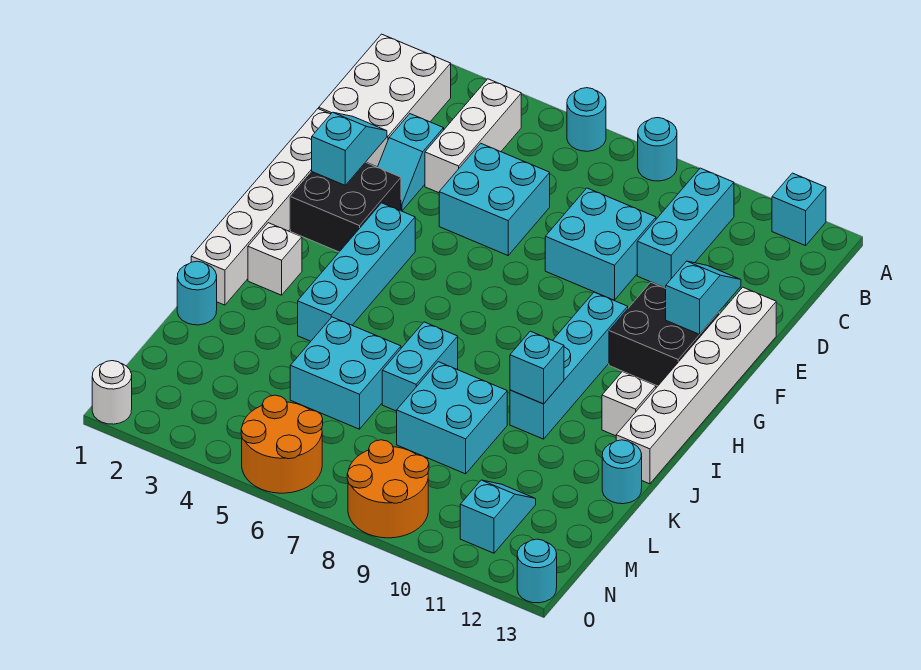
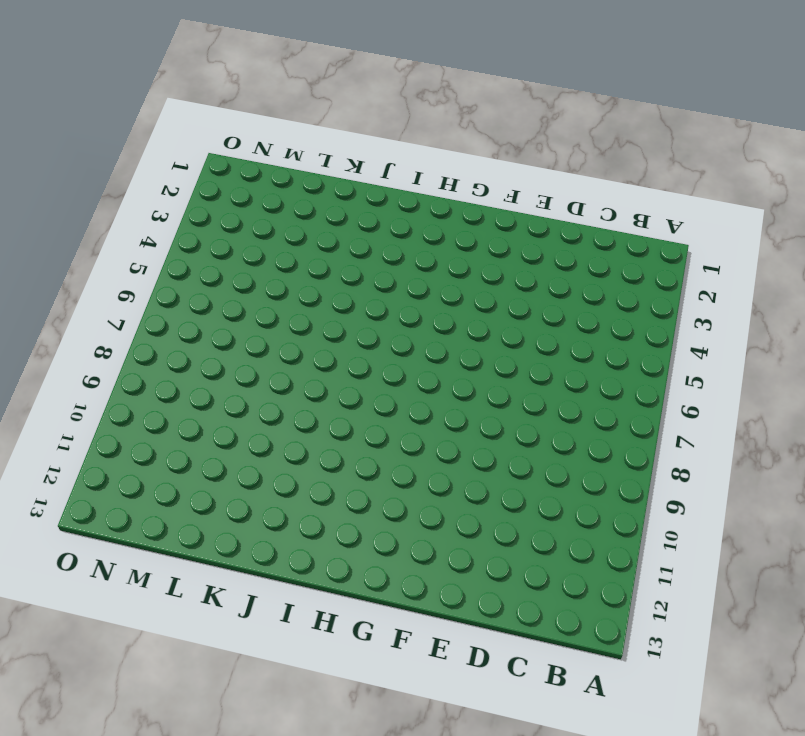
none -> cyan round brick A6 level 1
none -> cyan round brick A8 level 1
none -> cyan brick A12 level 1
none -> white brick B1:D2 level 1

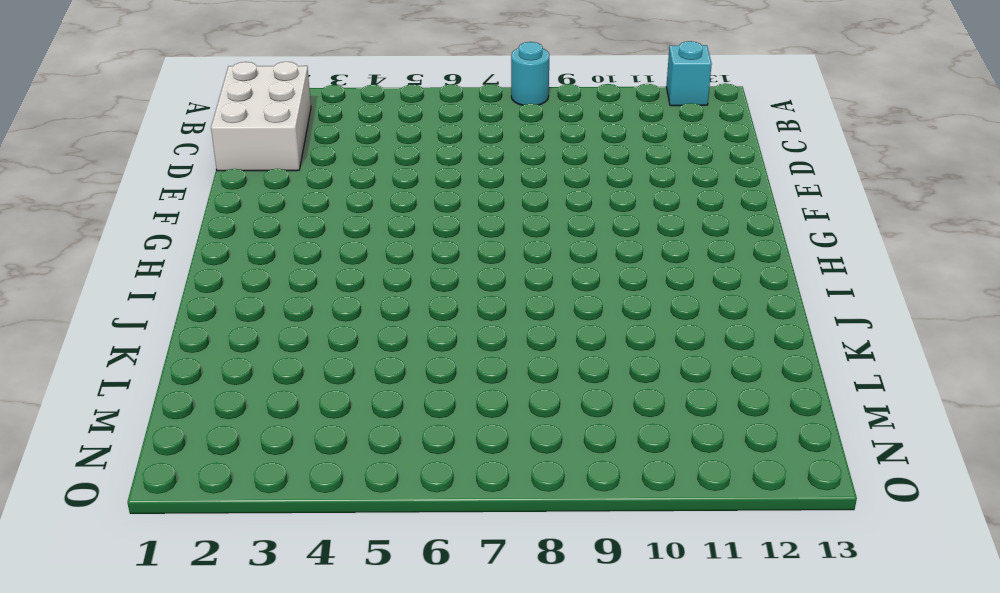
none -> cyan round brick A6 level 1
none -> white brick B4:D4 level 1
none -> cyan brick B10:D10 level 1
none -> cyan slope D3:E3 level 1 top D

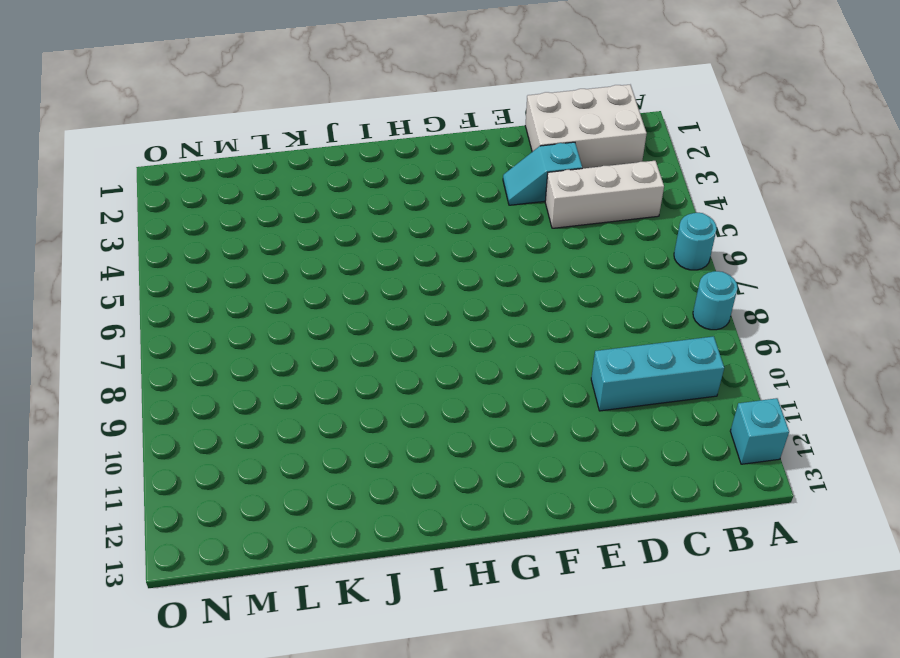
none -> cyan brick D5:E6 level 1
none -> cyan brick D8:E9 level 1
none -> white brick E1:J1 level 1
none -> white brick E13:J13 level 1

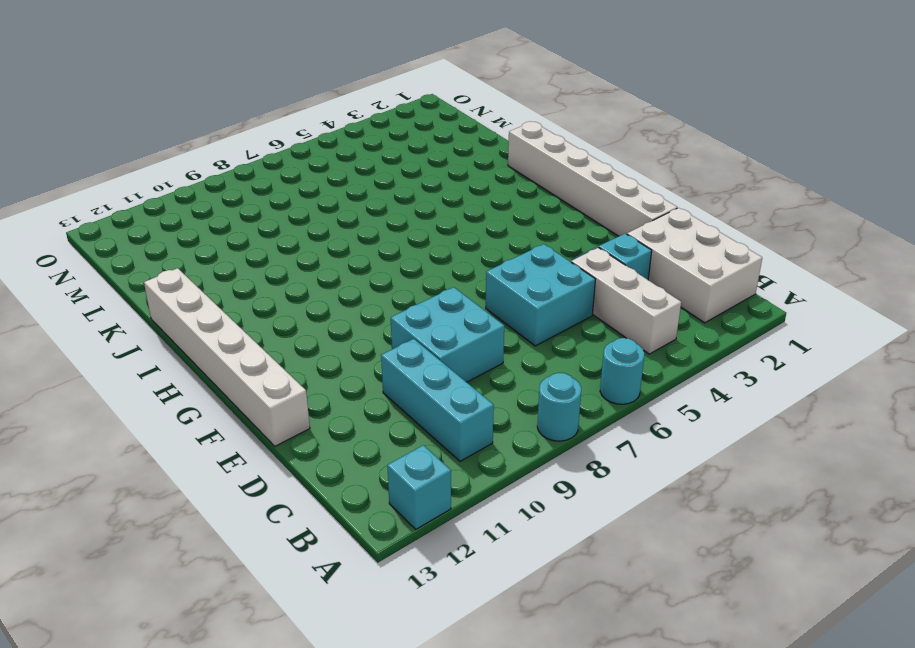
none -> black brick F2:G3 level 1
none -> black brick F11:G12 level 1
none -> cyan brick G4:J4 level 1
none -> cyan brick G10:J10 level 1

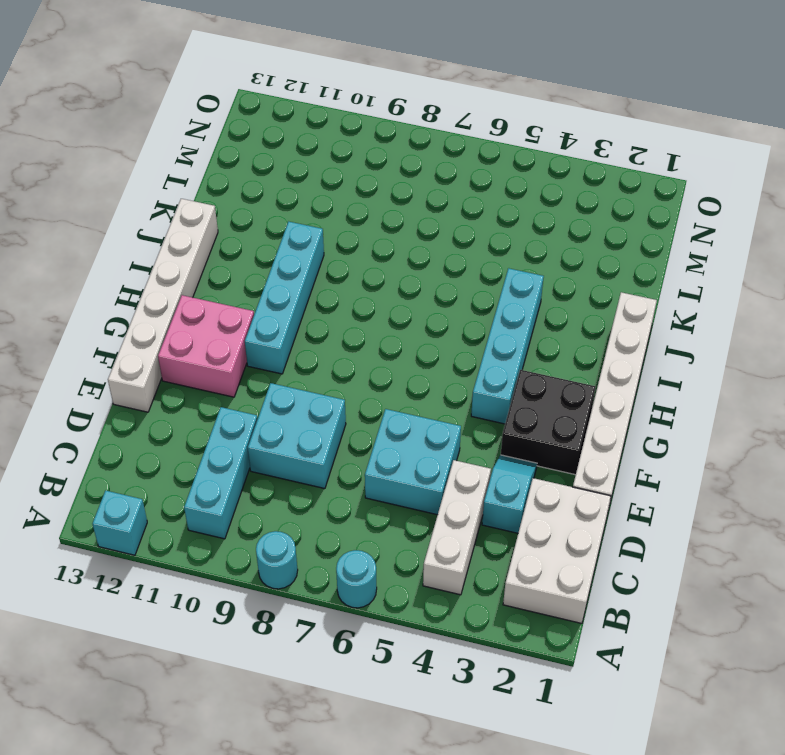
pink brick F11:G12 level 1 -> black brick F11:G12 level 1
none -> white brick I2 level 1
none -> white brick I12 level 1
none -> cyan brick J7:K7 level 1
none -> cyan round brick K1 level 1

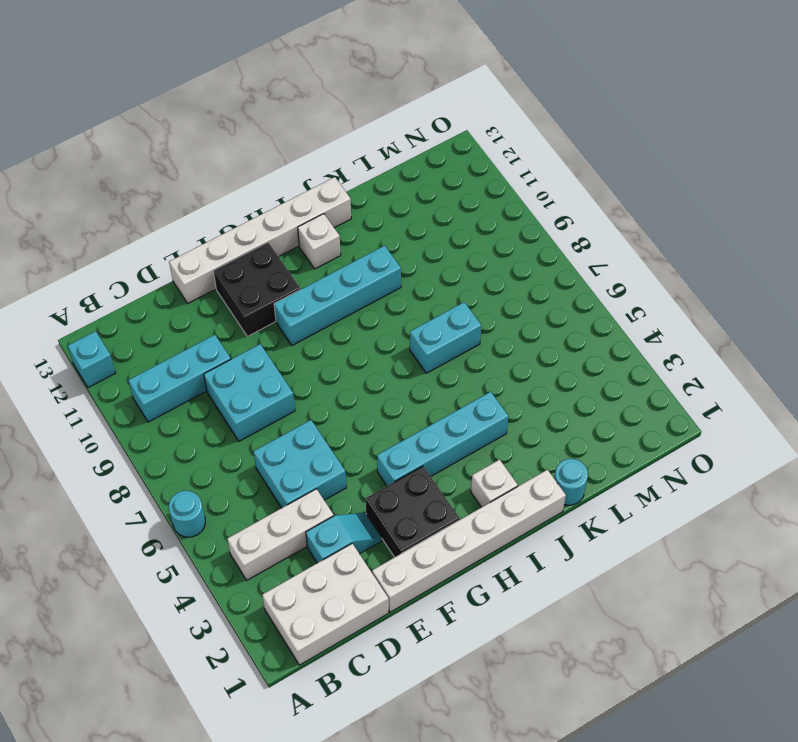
none -> cyan round brick A8 level 1
none -> cyan brick K5:L6 level 1
none -> cyan brick K8:L9 level 1
none -> cyan round brick K13 level 1

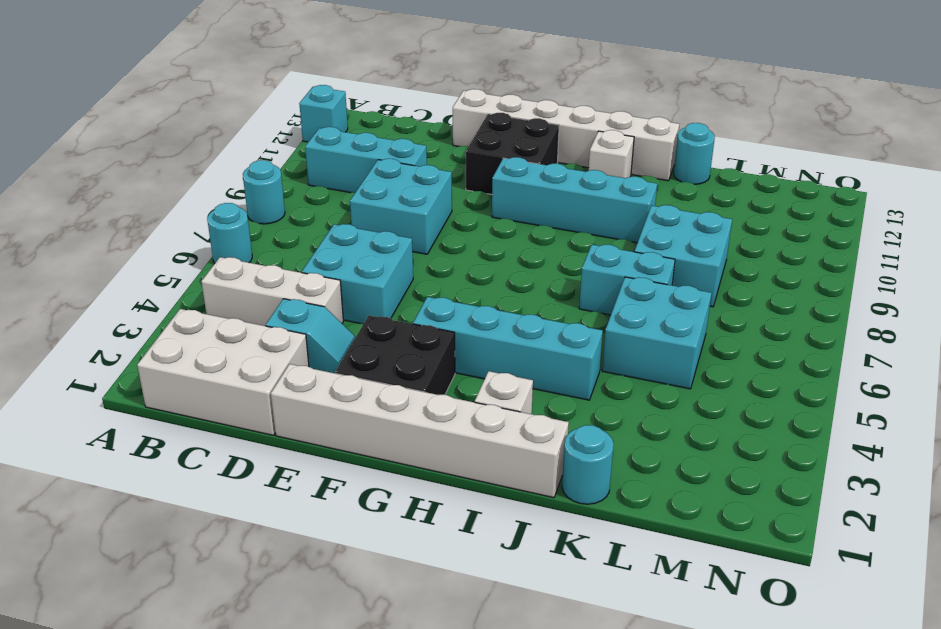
none -> cyan slope M11:N11 level 1 top N
none -> orange round brick N5:O6 level 1
none -> orange round brick N8:O9 level 1
none -> white round brick O1 level 1

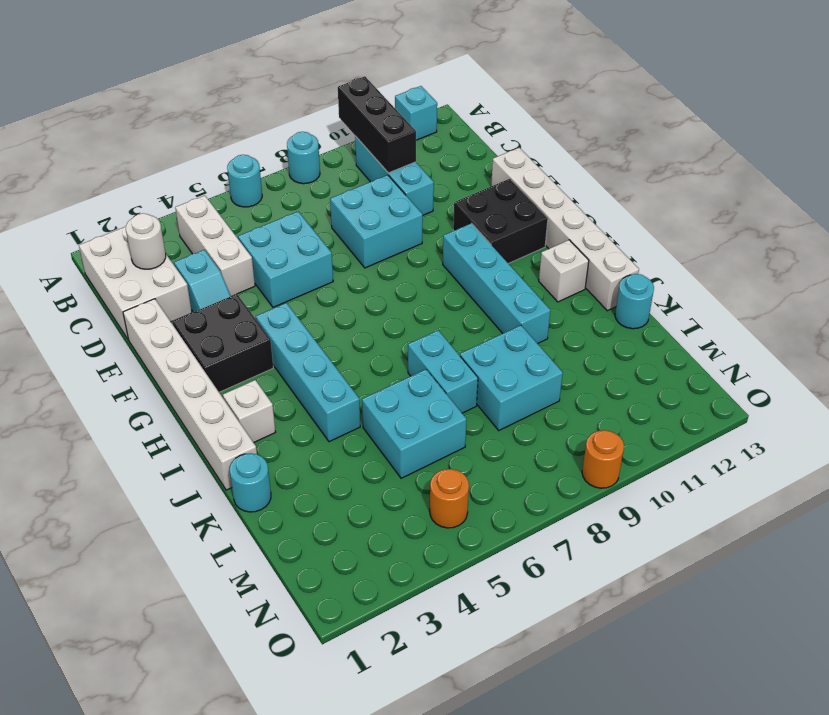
black brick A10:C10 level 2 -> none
white round brick C2 level 2 -> white round brick O1 level 1
orange round brick N5 level 1 -> orange round brick N5:O6 level 1
orange round brick O9 level 1 -> orange round brick N8:O9 level 1
none -> cyan slope M11:N11 level 1 top N
none -> cyan round brick O13 level 1
none -> cyan slope E2:F2 level 2 top F
none -> cyan slope E12:F12 level 2 top F

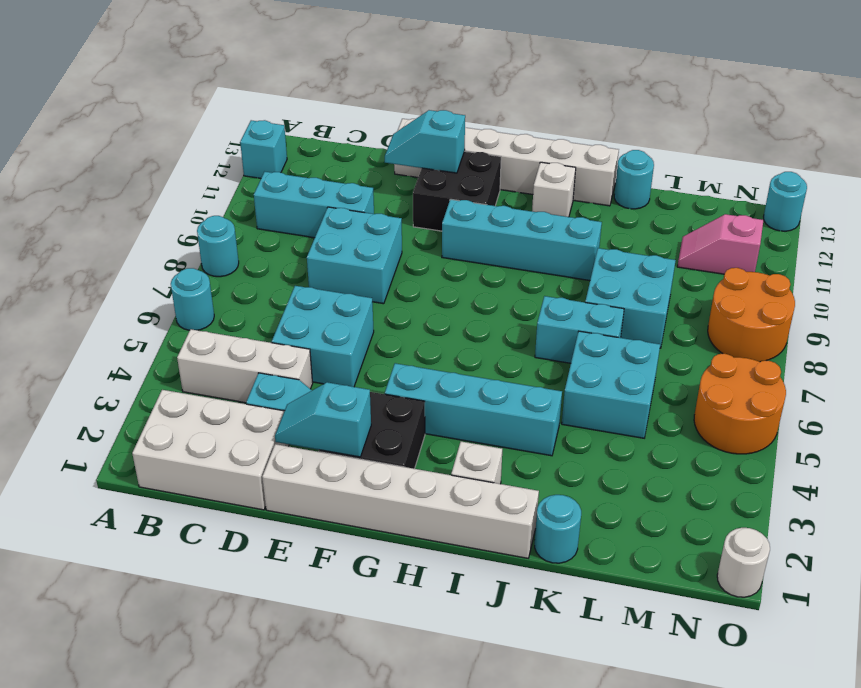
pink slope M11:N11 level 1 top N -> cyan slope M11:N11 level 1 top N
none -> cyan brick J10 level 2

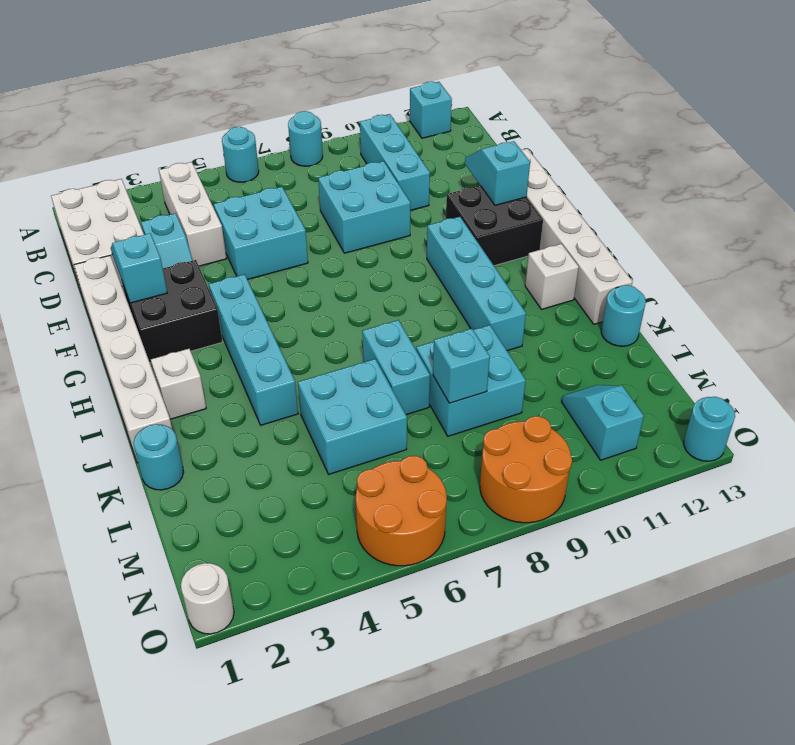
cyan brick L8 level 2 -> cyan brick J10 level 2

